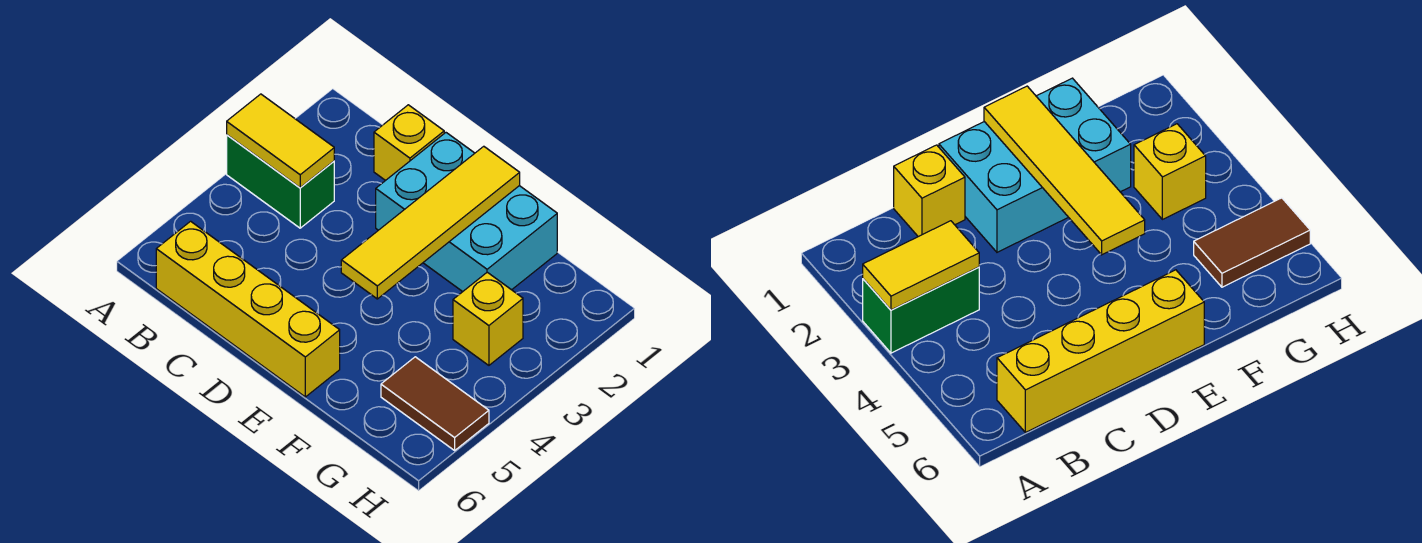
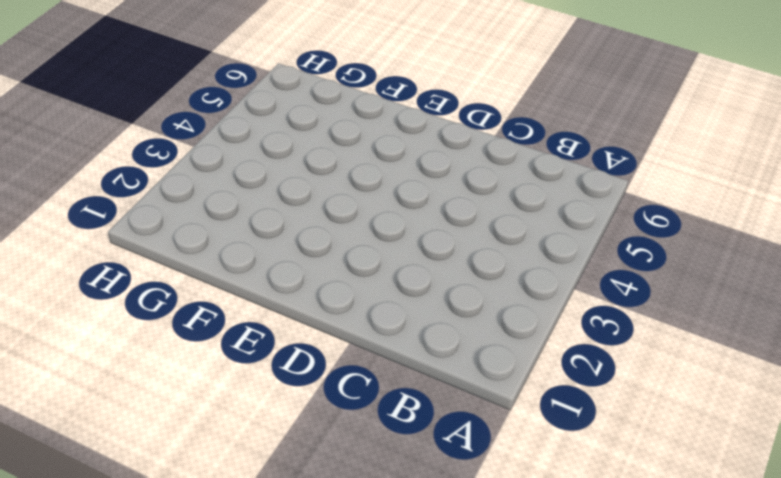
none -> green brick A3:B3 level 1
none -> yellow brick B6:E6 level 1

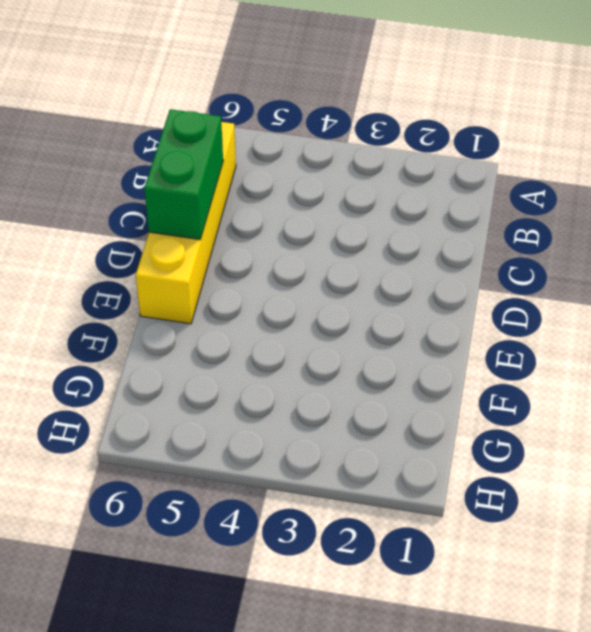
green brick C6:D6 level 2 -> green brick A3:B3 level 1
none -> yellow brick C1 level 1
none -> cyan brick D1:F2 level 1

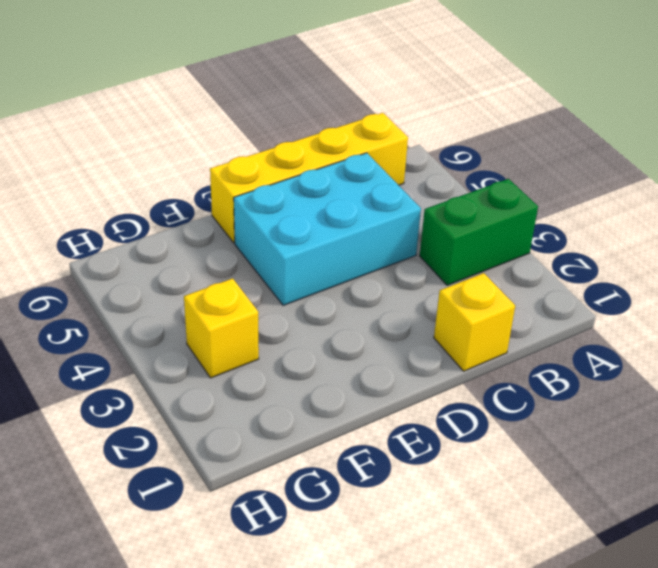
cyan brick C4:E5 level 1 -> cyan brick D1:F2 level 1
none -> brown tile G5:H5 level 1
none -> yellow tile A3:B3 level 2

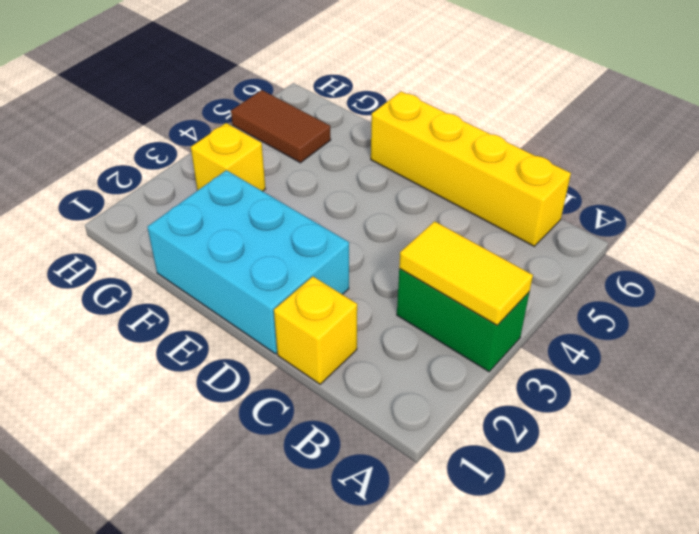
none -> yellow tile E1:E4 level 2

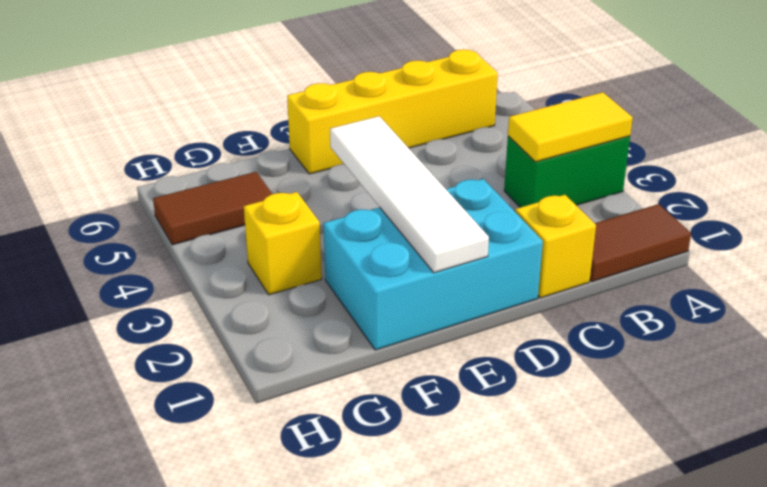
brown tile A1:B1 level 1 -> none
white tile E1:E4 level 2 -> yellow tile E1:E4 level 2

